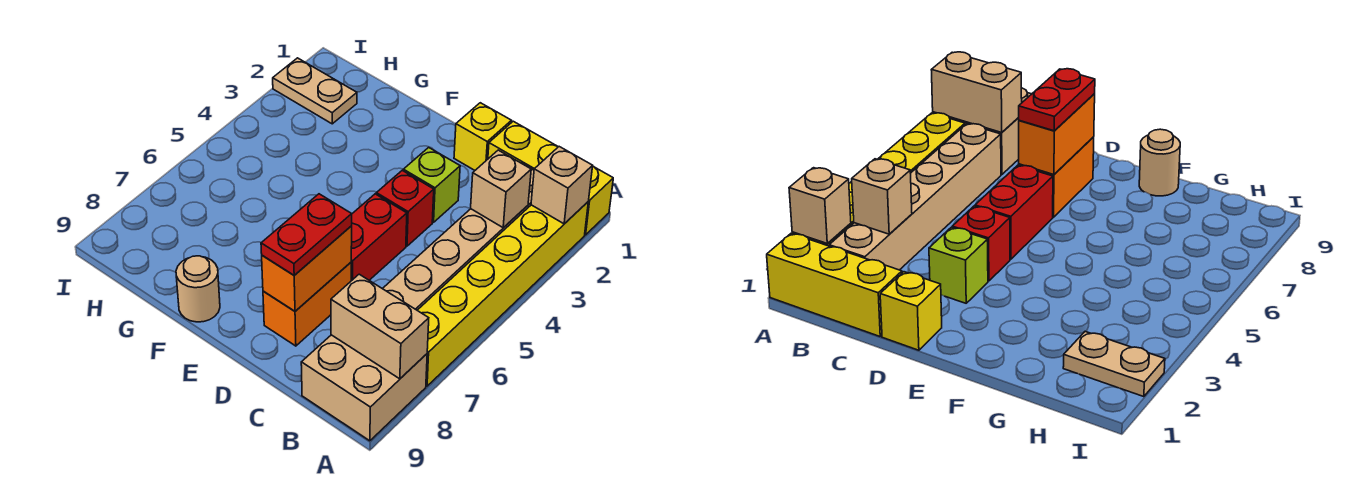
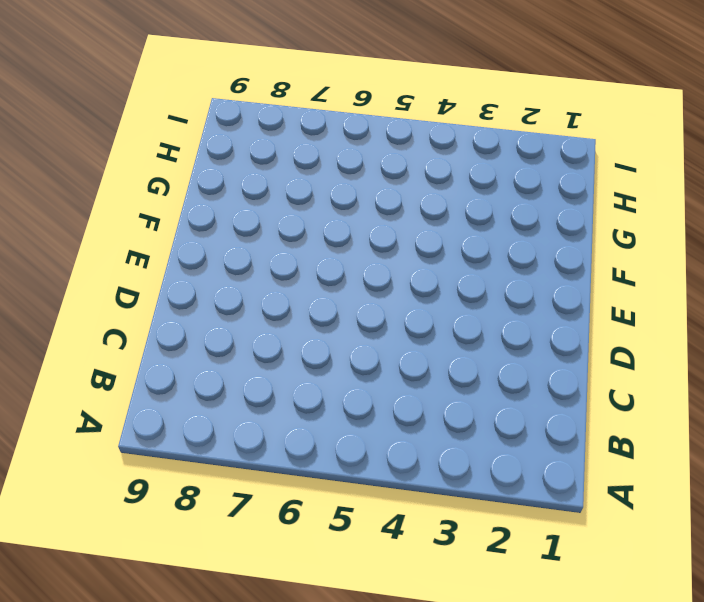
none -> yellow brick A1:C1 level 1
none -> yellow brick A2:A7 level 1
none -> tan brick A8:B9 level 1

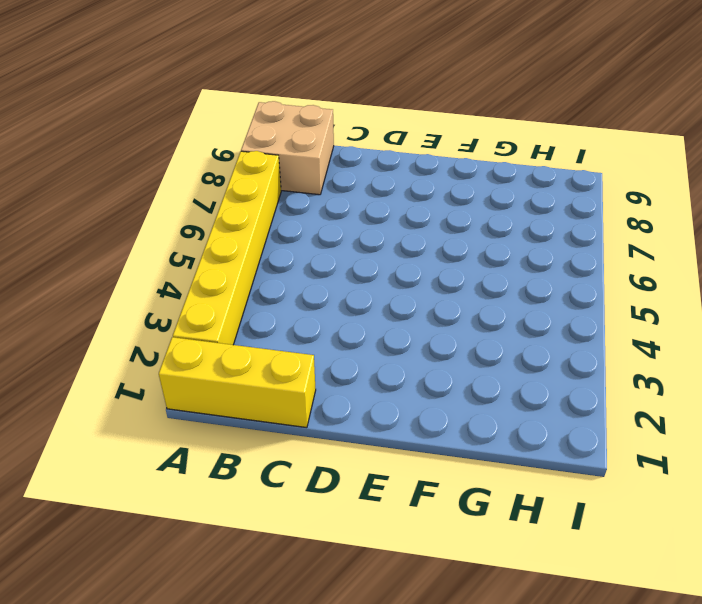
none -> tan brick B2:B7 level 1
none -> yellow brick D1 level 1
none -> lime brick D3 level 1

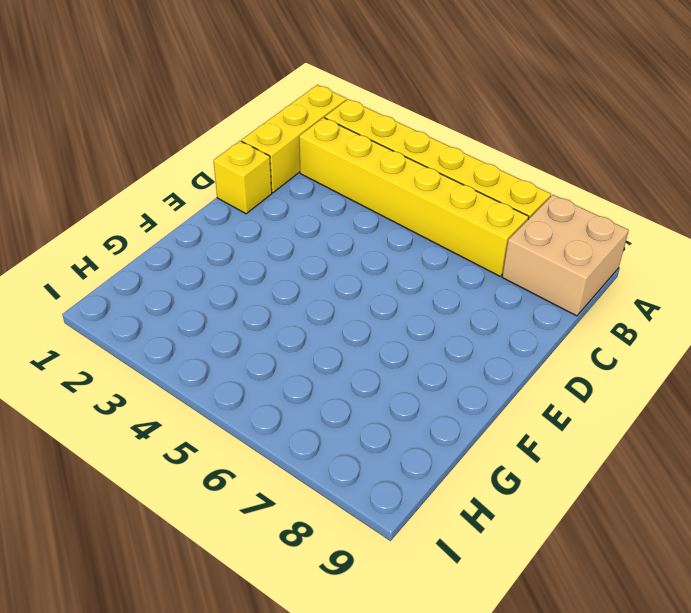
yellow brick B2:B7 level 1 -> tan brick B2:B7 level 1
none -> lime brick D3 level 1
none -> red brick D4 level 1
none -> red brick D5:D6 level 1

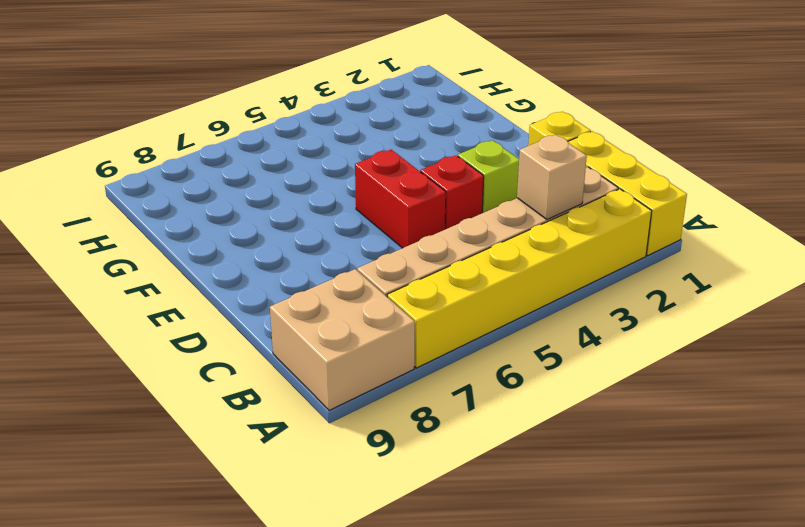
red brick D5:E5 level 1 -> red brick D5:D6 level 1
none -> orange brick D7:D8 level 1
none -> tan round brick F9 level 1
none -> tan plate H2:I2 level 1

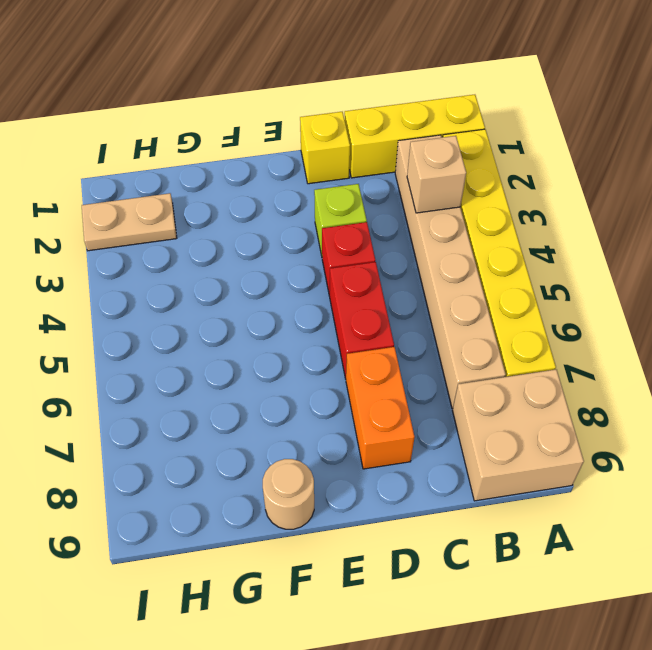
none -> tan brick A2 level 2
none -> tan brick A8:B8 level 2
none -> orange brick D7:D8 level 2

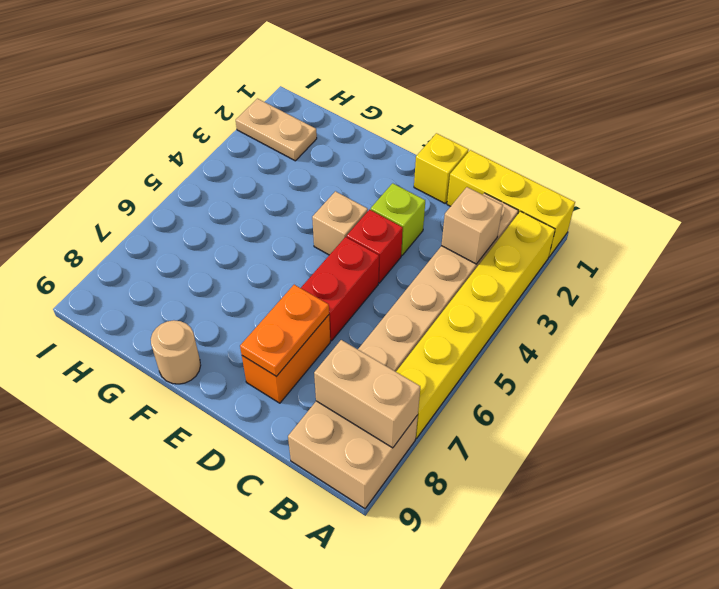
orange plate D7:D8 level 2 -> orange brick D7:D8 level 2
tan brick E4 level 1 -> tan brick A2 level 2
none -> red plate D7:D8 level 3

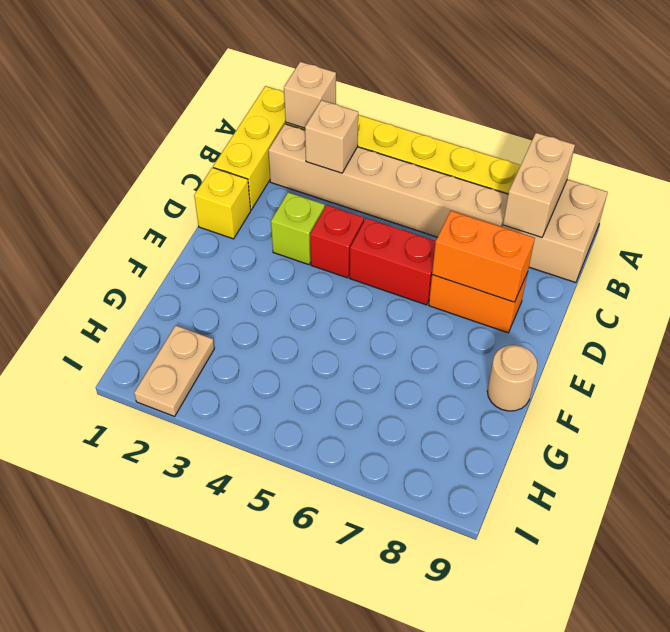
none -> red plate D7:D8 level 3

